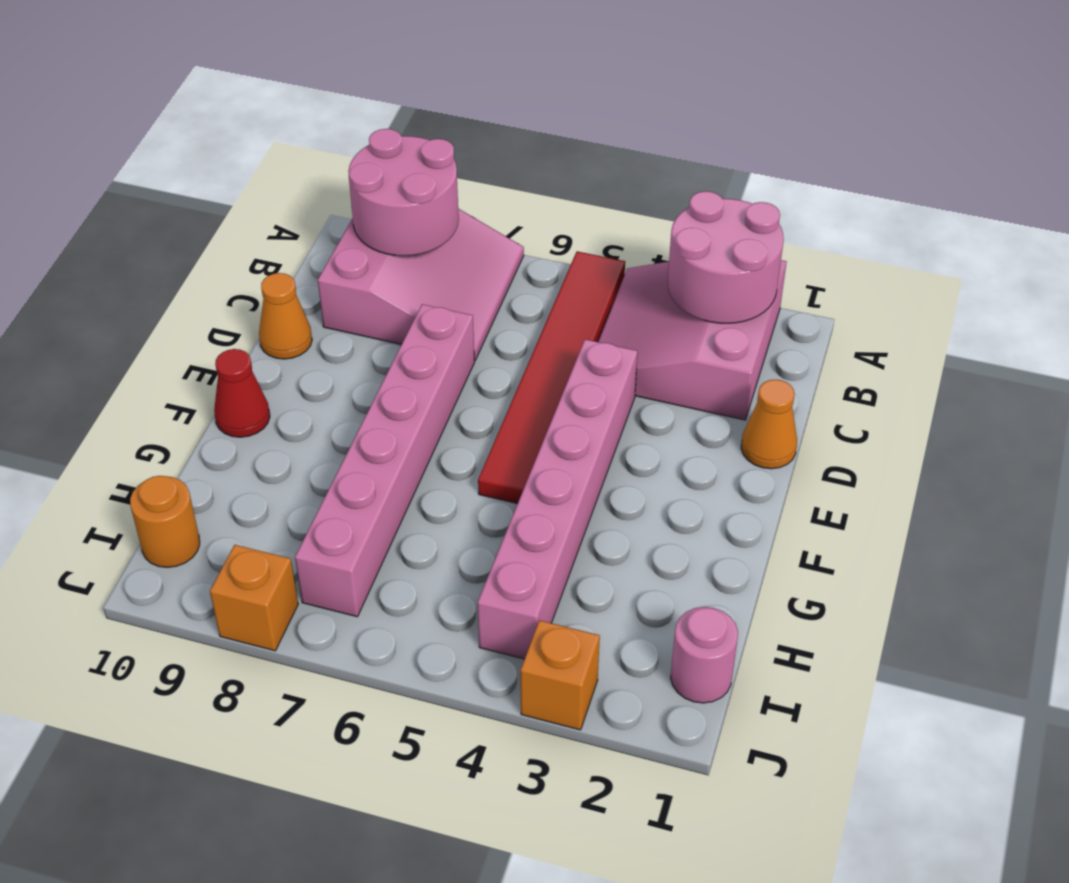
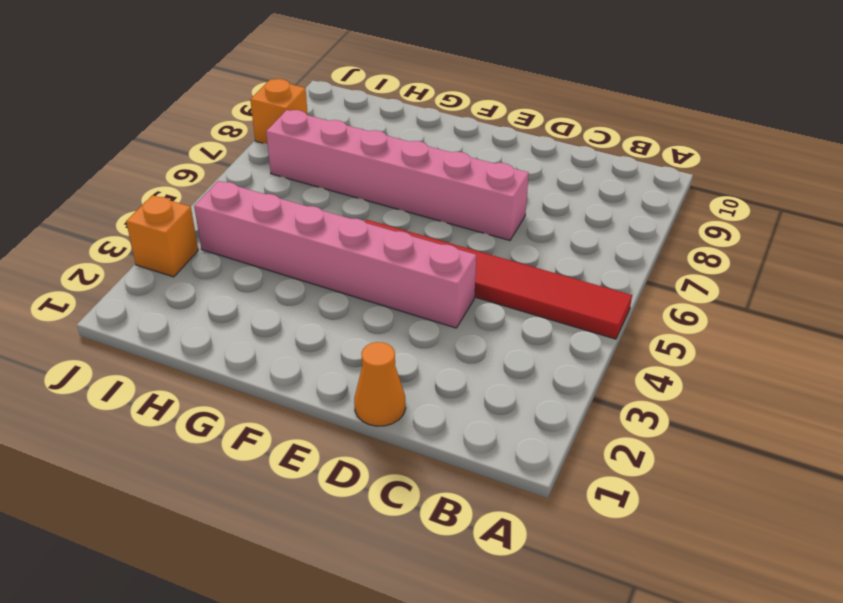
none -> pink slope A2:C4 level 1 top 2
none -> pink slope A7:C9 level 1 top 9
none -> orange cone D10 level 1

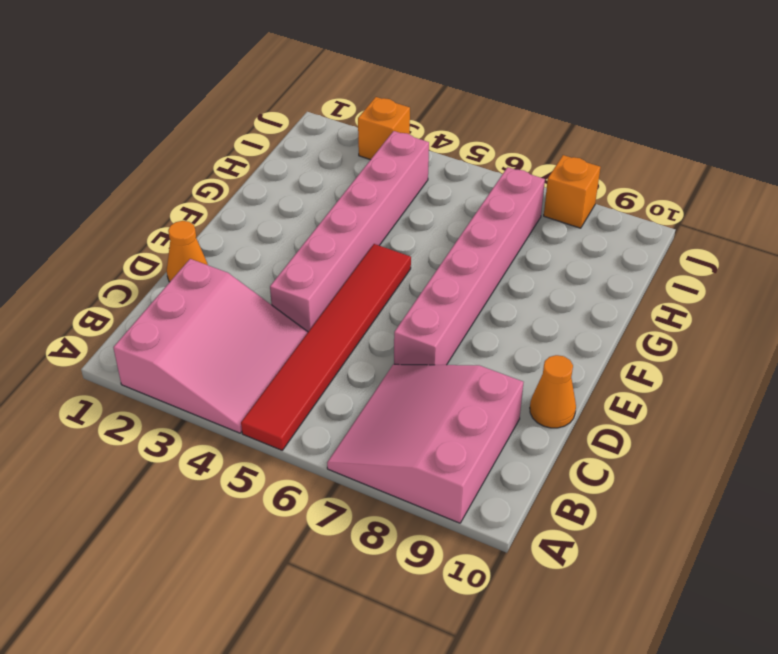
none -> red cone F10 level 1
none -> pink round brick I1 level 1
none -> orange round brick I10 level 1

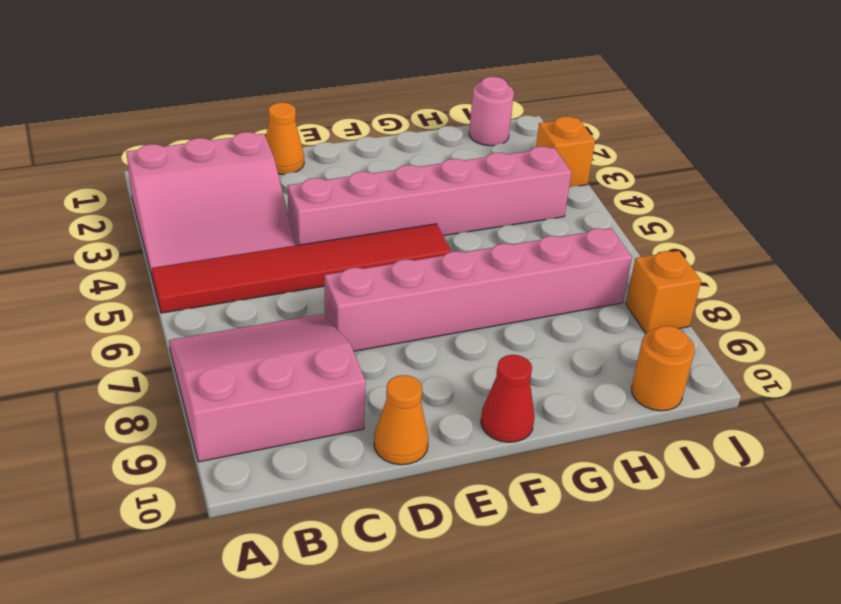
none -> pink round brick A2:B3 level 2
none -> pink round brick A8:B9 level 2

